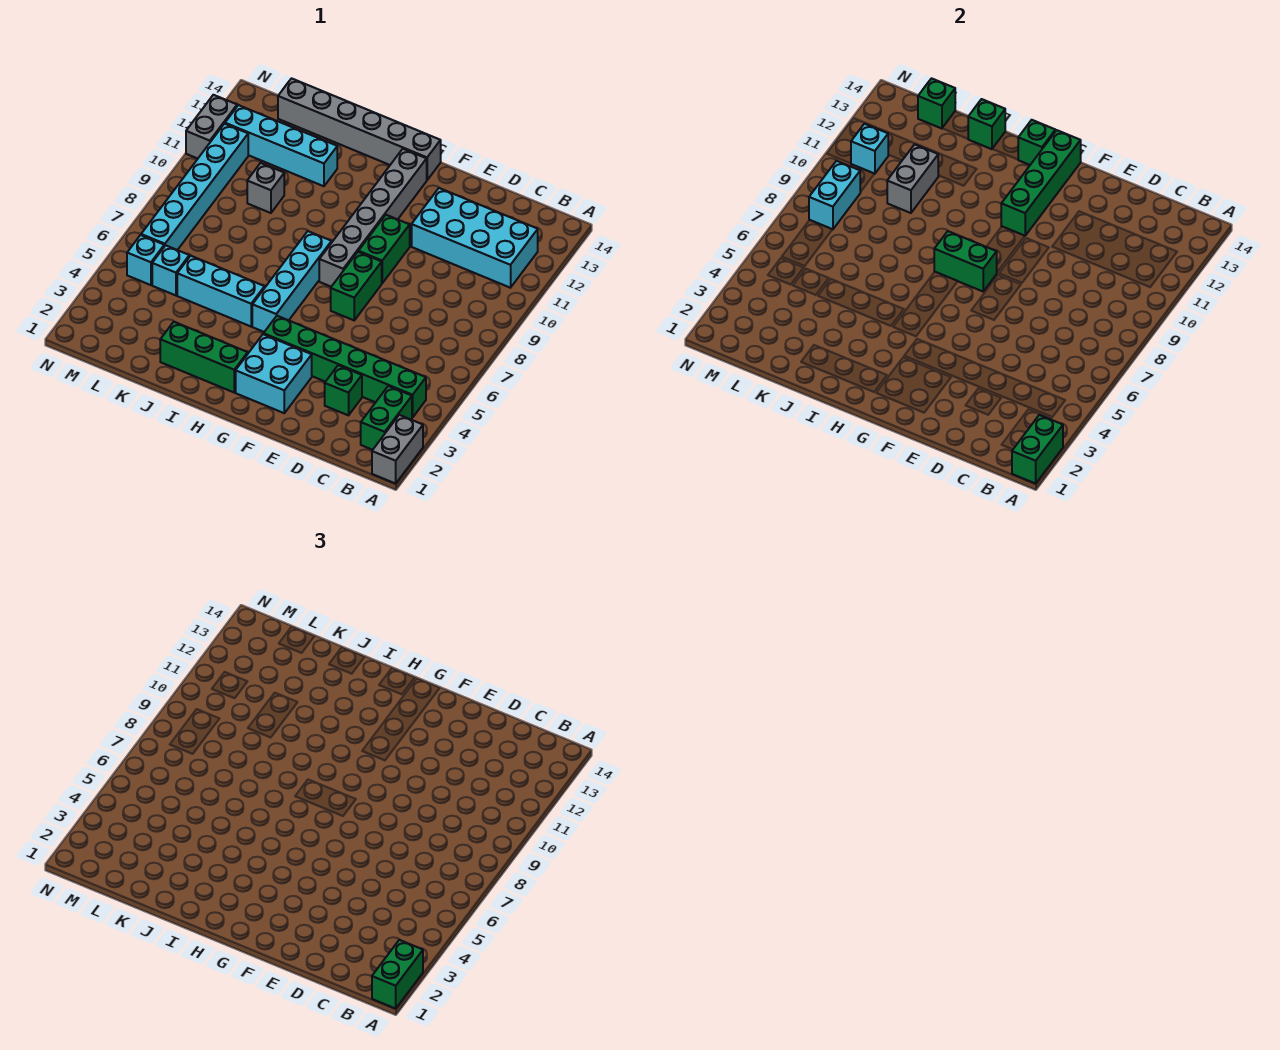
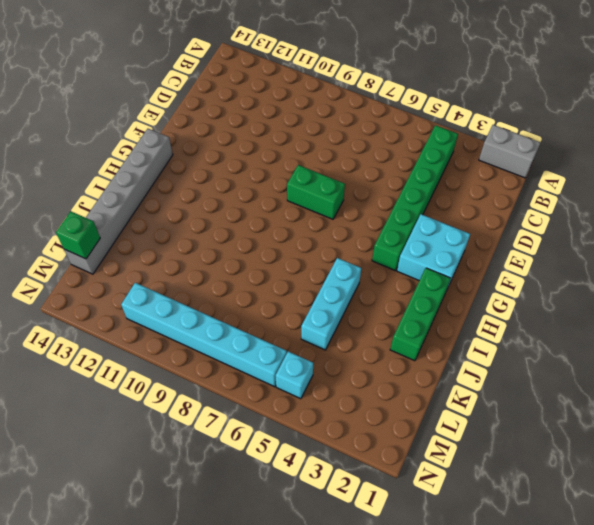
none -> green brick B2:B3 level 1
none -> cyan brick B11:E12 level 1
none -> green brick D3 level 1

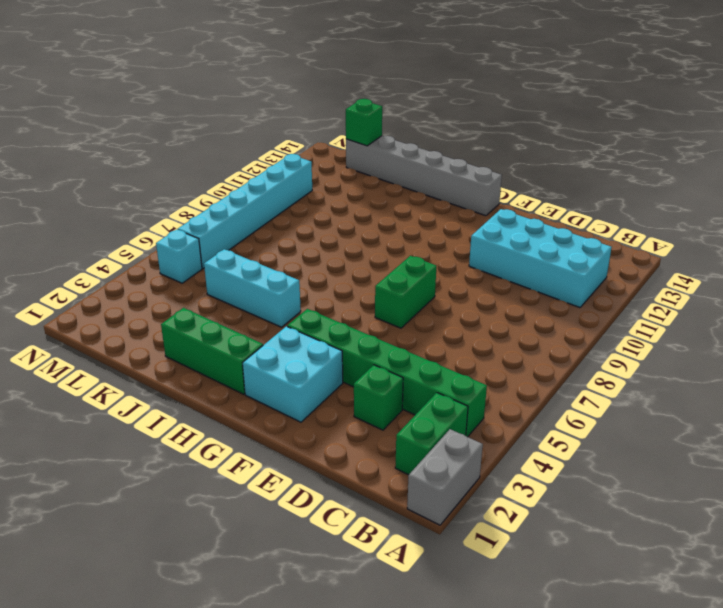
none -> green brick F9:F10 level 1
none -> grey brick G8:G13 level 1
none -> cyan brick H5:H8 level 1

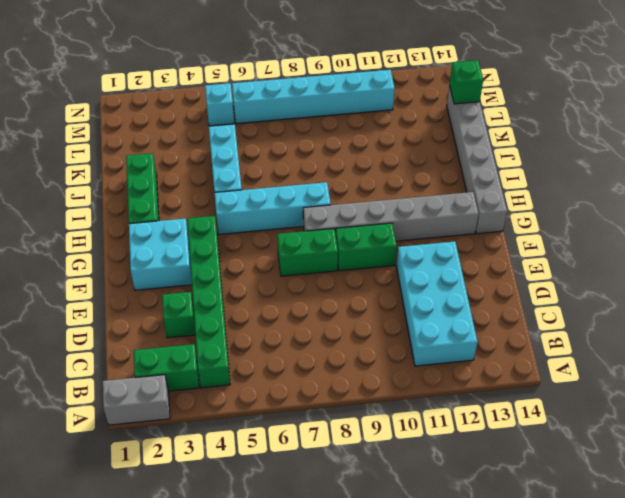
none -> cyan brick J12:M12 level 1
none -> grey brick K10 level 1
none -> cyan brick L5 level 1

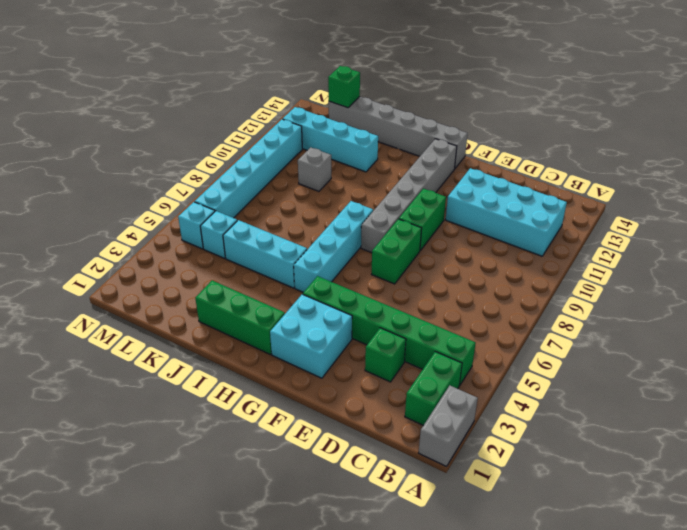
none -> grey brick N11:N12 level 1
none -> green brick A1:A2 level 2
none -> green brick G8:H8 level 2

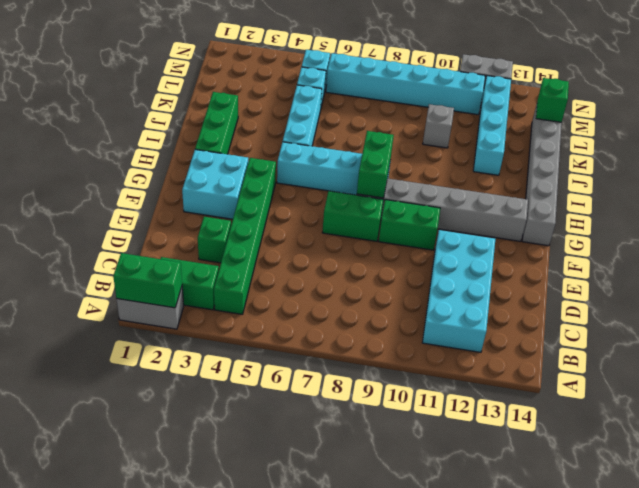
none -> green brick G11:G14 level 2
none -> green brick H14 level 2
none -> green brick J14 level 2

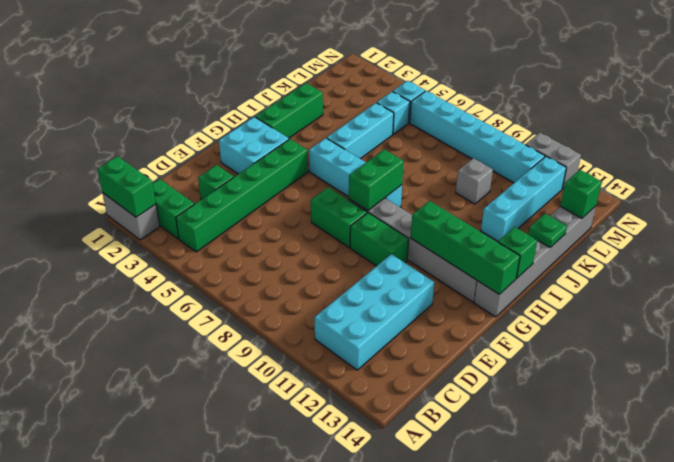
green plate J14 level 2 -> green brick J14 level 2
none -> grey brick K10:K11 level 2
none -> cyan brick M8:M9 level 2
none -> cyan brick M11 level 2

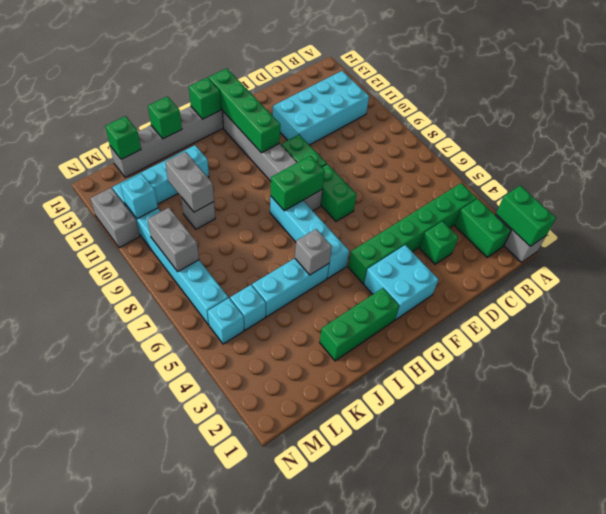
grey brick I5 level 2 -> none
grey brick M8:M9 level 2 -> cyan brick M8:M9 level 2
none -> green brick A1:A2 level 3

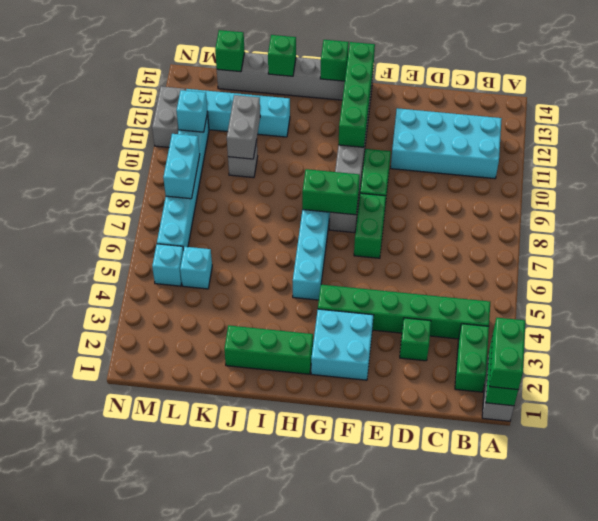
none -> cyan brick I5:K5 level 1

